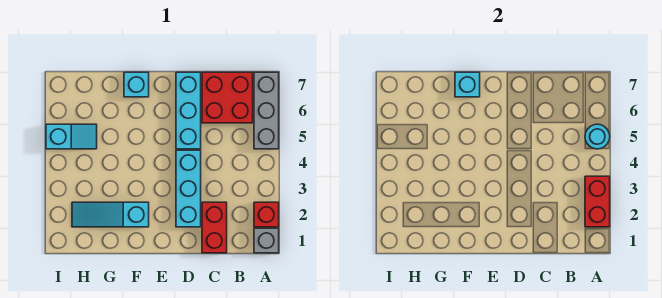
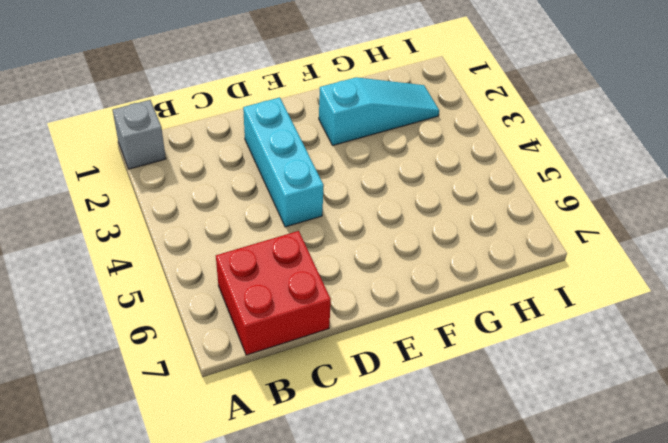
none -> red brick A2 level 1
none -> grey brick A5:A7 level 1
none -> red brick C1:C2 level 1

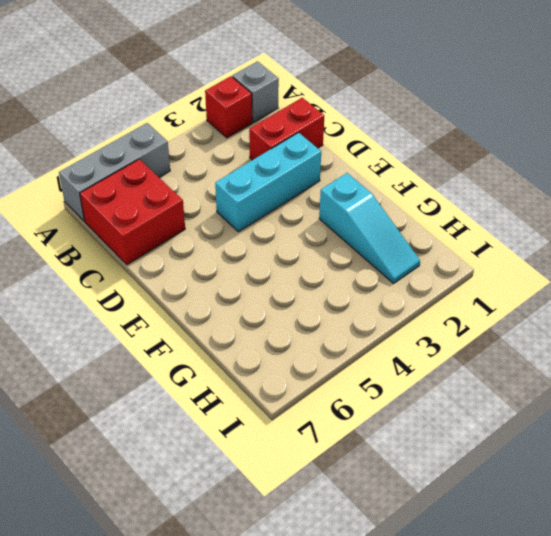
none -> cyan brick D5:D7 level 1
none -> cyan brick F7 level 1
none -> cyan slope H5:I5 level 1 top I

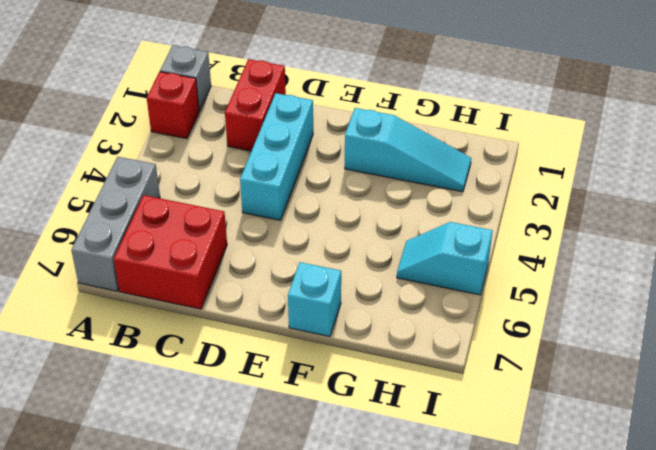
none -> cyan brick D5:D7 level 1
none -> red brick A2:A3 level 2
none -> cyan round brick A5 level 2

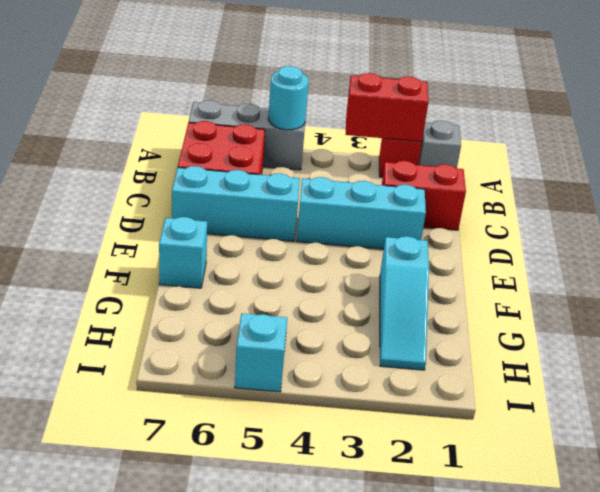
none -> cyan brick F7 level 2

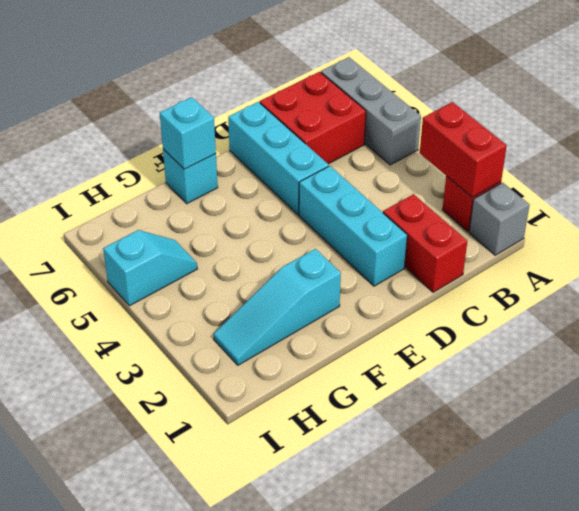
none -> cyan round brick A5 level 2

